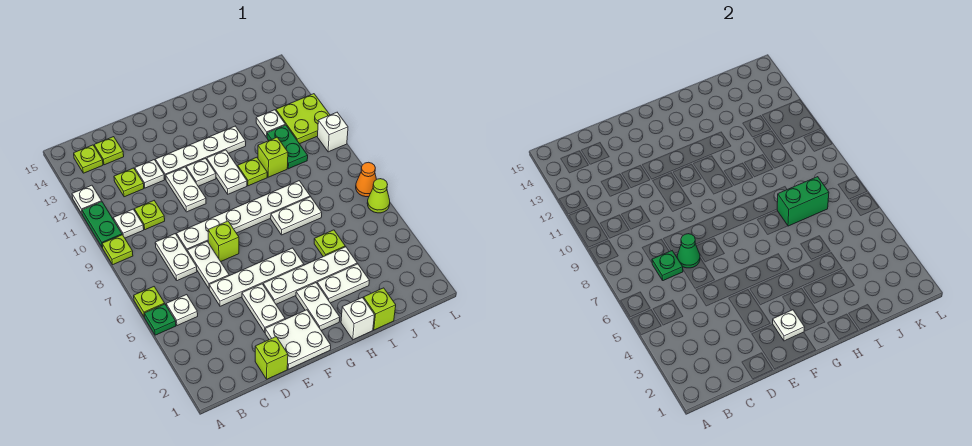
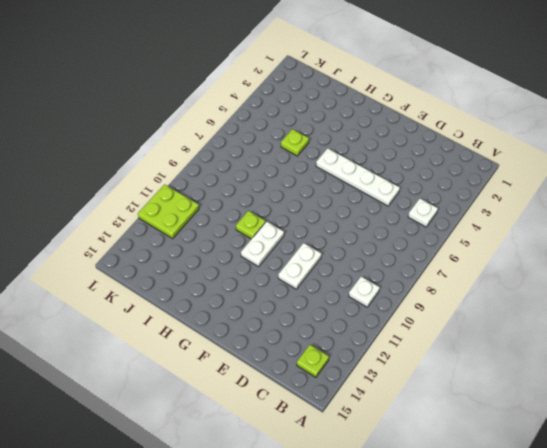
none -> green plate A5 level 1
none -> lime plate A6 level 1
none -> lime plate A9 level 1
none -> green plate A10:A11 level 1

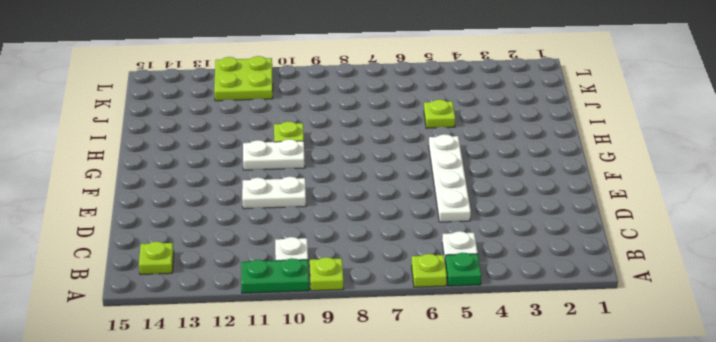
none -> white plate A12 level 1
none -> white plate C7:C8 level 1
none -> lime plate C10 level 1
none -> lime plate C12 level 1

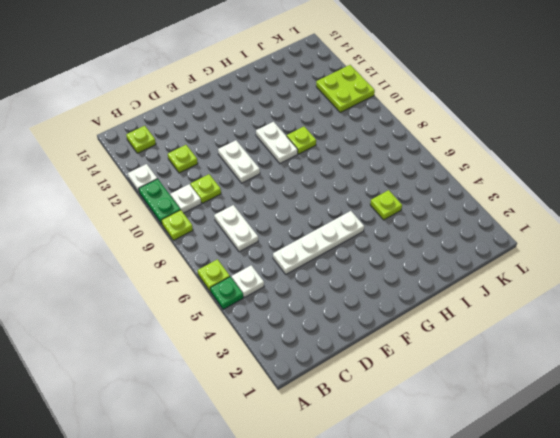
none -> lime plate C14 level 1
none -> lime brick D1 level 1
none -> white plate D6:D7 level 1
none -> white plate D8:I8 level 1

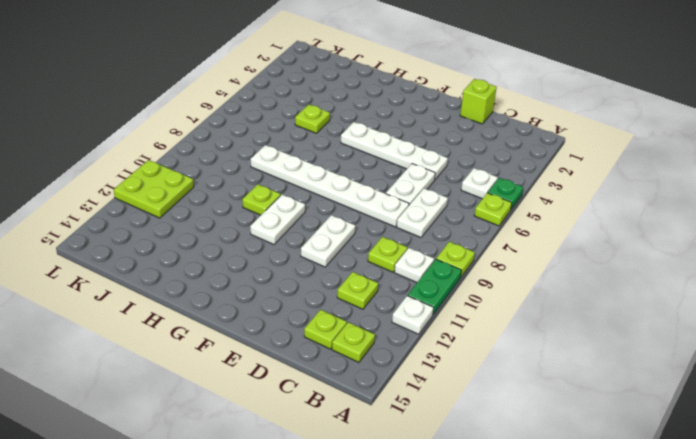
none -> white plate D12 level 1
none -> white plate E1:F2 level 1
none -> white plate E3:E4 level 1
none -> lime brick E7 level 1

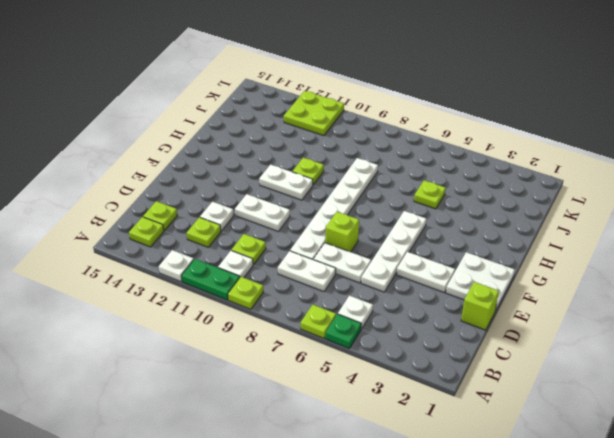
none -> white plate E12:H12 level 1
none -> white plate F4:I4 level 1
none -> white plate F11 level 1
none -> white plate G2:G3 level 1

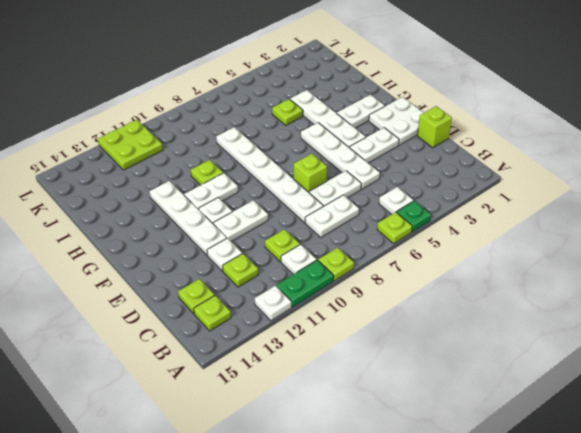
none -> white brick H1 level 1
none -> white plate H3:I3 level 1
none -> white plate H7:I7 level 1
none -> lime brick I1 level 1

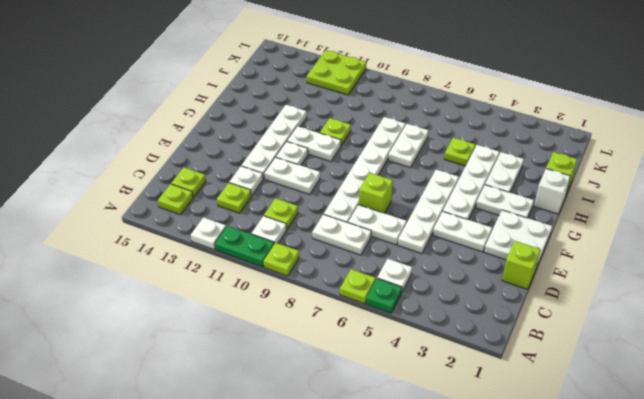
none -> lime brick I10 level 1
none -> green plate J10:J11 level 1
none -> white plate J12 level 1
none -> lime cone L6 level 1

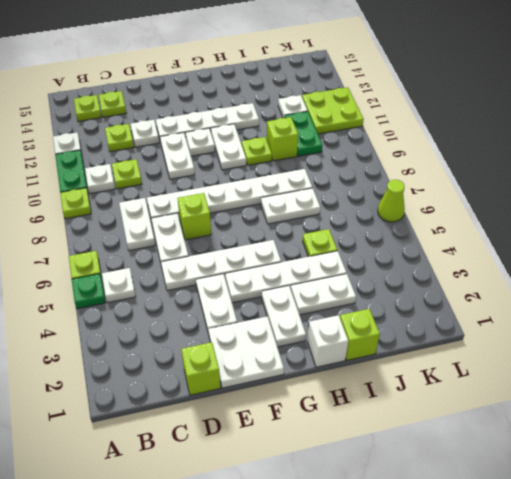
none -> orange cone L7 level 1
none -> white brick L10 level 1
none -> green plate C7 level 2
none -> green cone D7 level 2

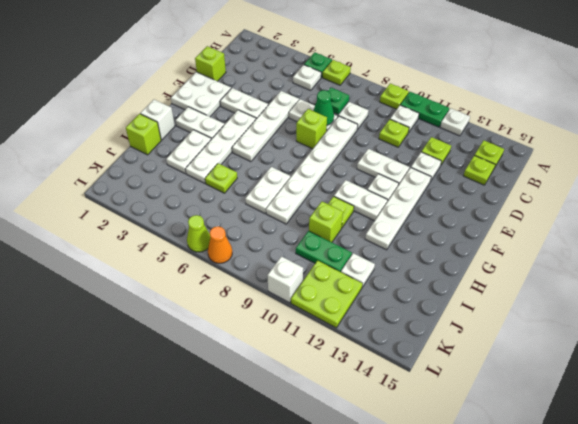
none -> white plate F2 level 2
none -> green brick I7:J7 level 2

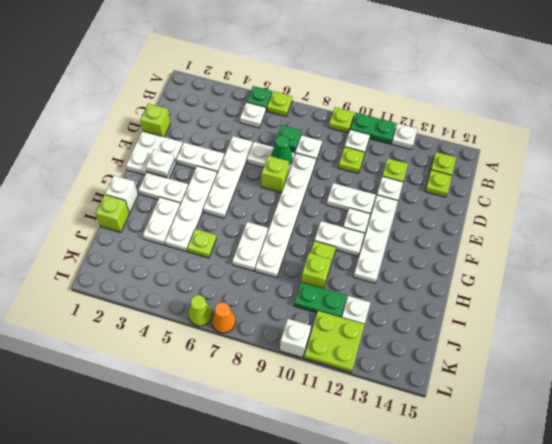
none -> green brick I7:J7 level 2

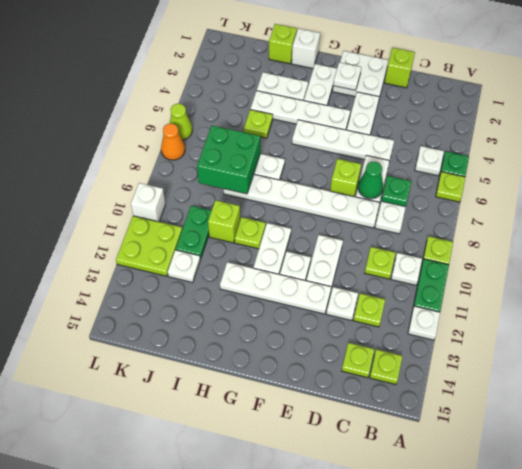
green brick I7:J8 level 2 -> green brick I7:J7 level 2

